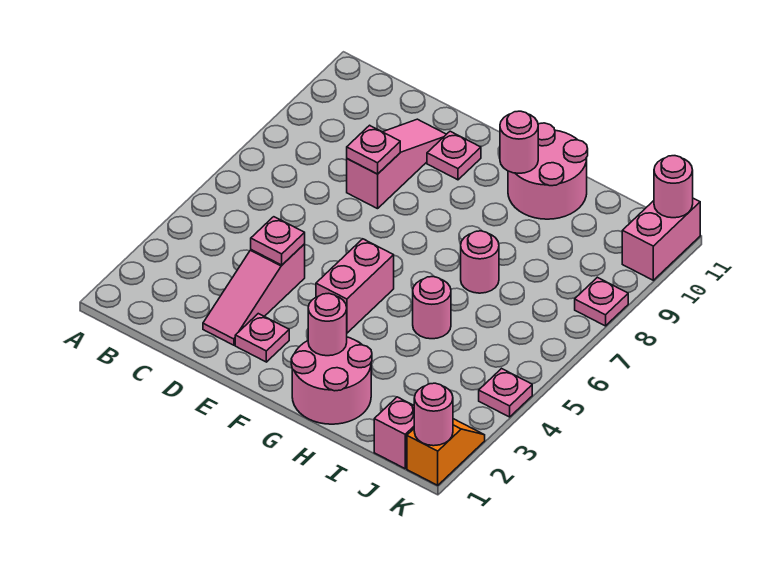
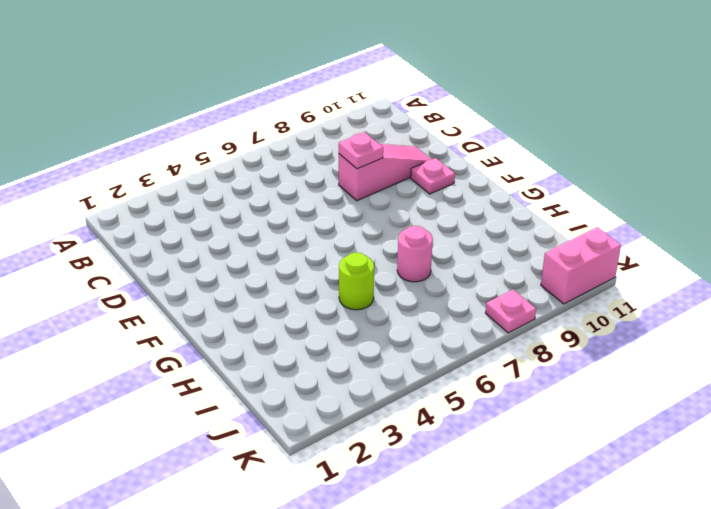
lime round brick H5 level 1 -> pink round brick H5 level 1
none -> pink slope D2:D4 level 1 top 4
none -> pink plate E2 level 1
none -> pink brick F4:F5 level 1

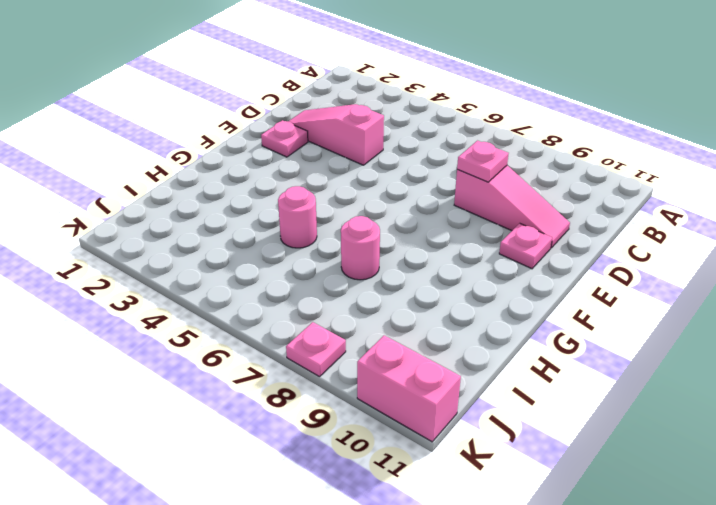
none -> pink brick F4:F5 level 1
none -> pink round brick G1:H2 level 1
none -> pink round brick G10:H11 level 1

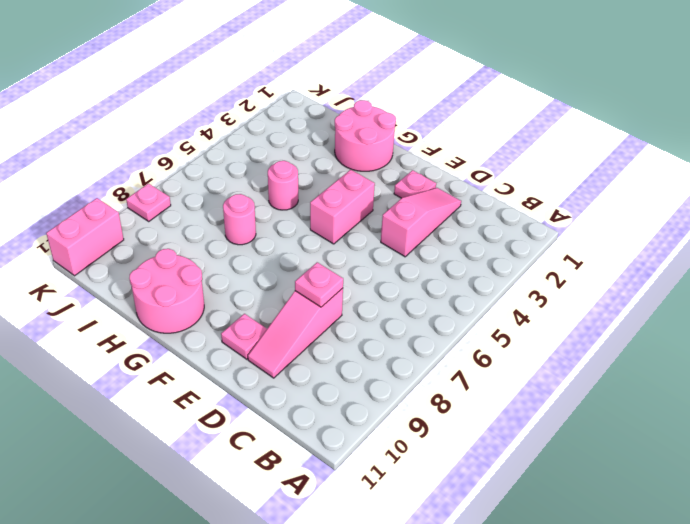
none -> pink brick J1 level 1
none -> orange slope K1:K2 level 1 top 1
none -> pink plate K4 level 1

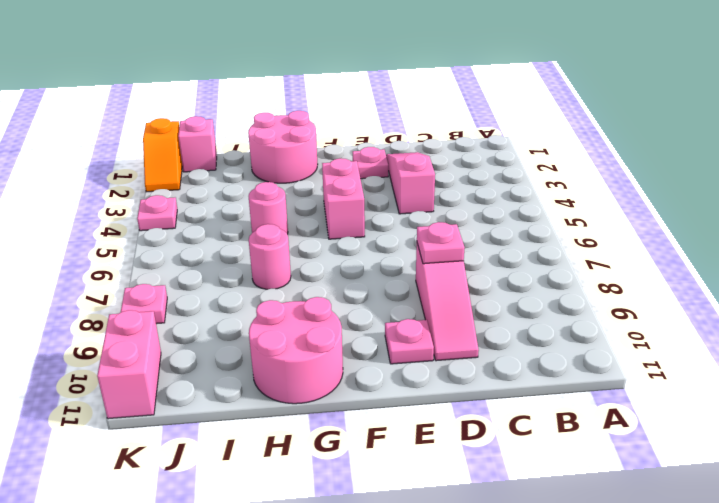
none -> pink plate D4 level 2
none -> pink round brick G2 level 2
none -> pink round brick G10 level 2

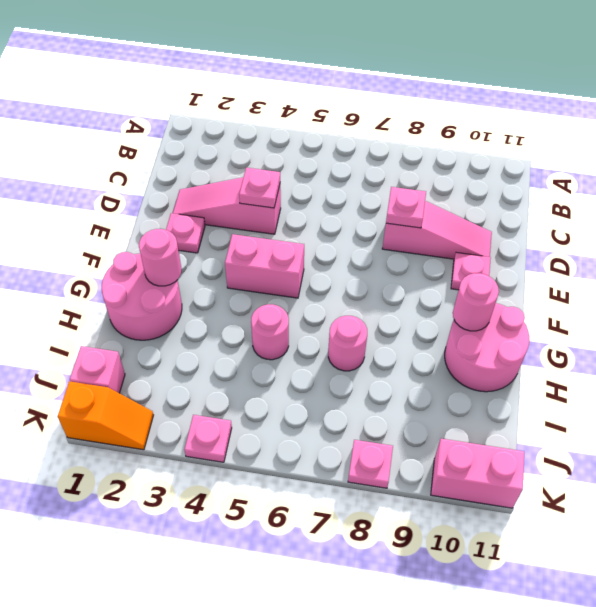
none -> pink round brick K1 level 2
none -> pink round brick K11 level 2

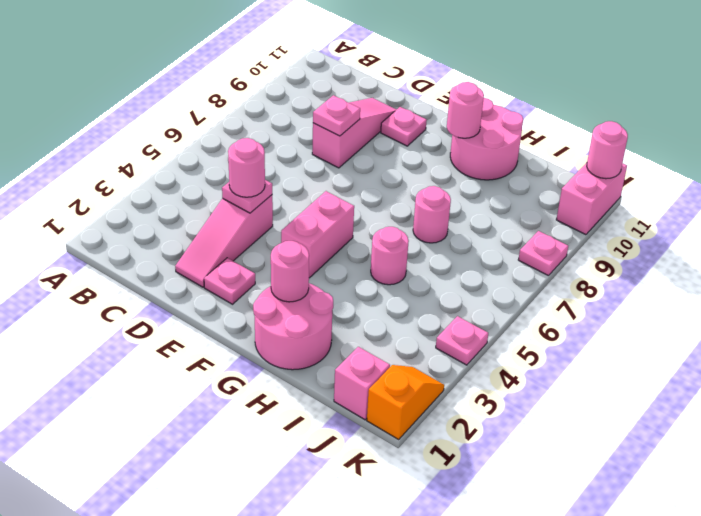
pink round brick D4 level 3 -> pink round brick K1 level 2

